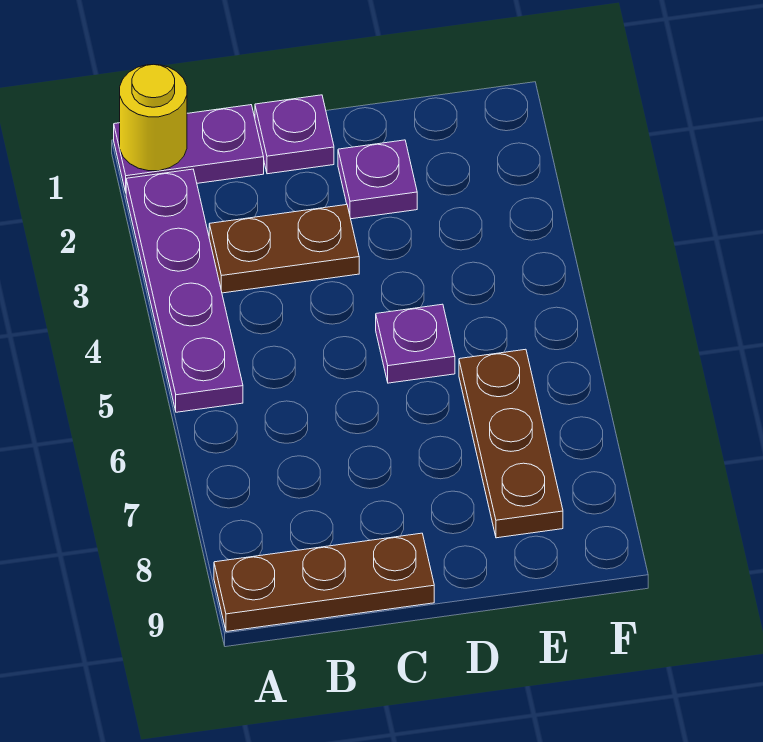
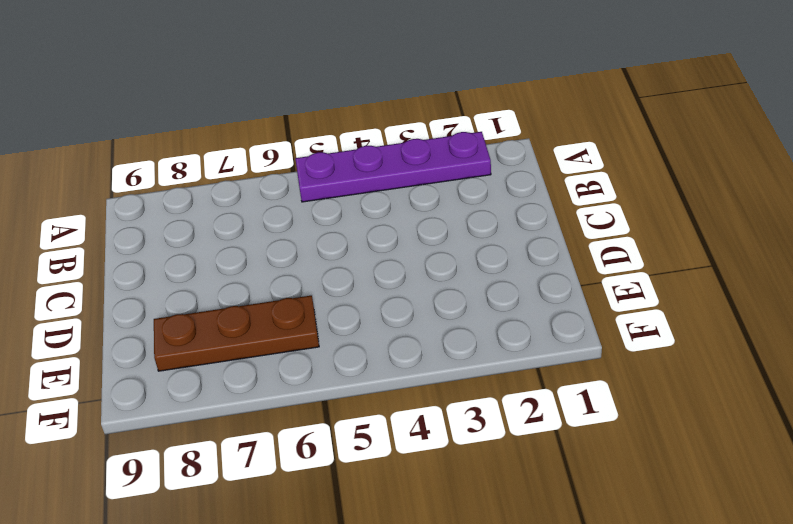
none -> purple plate A1:B1 level 1
none -> brown plate A9:C9 level 1

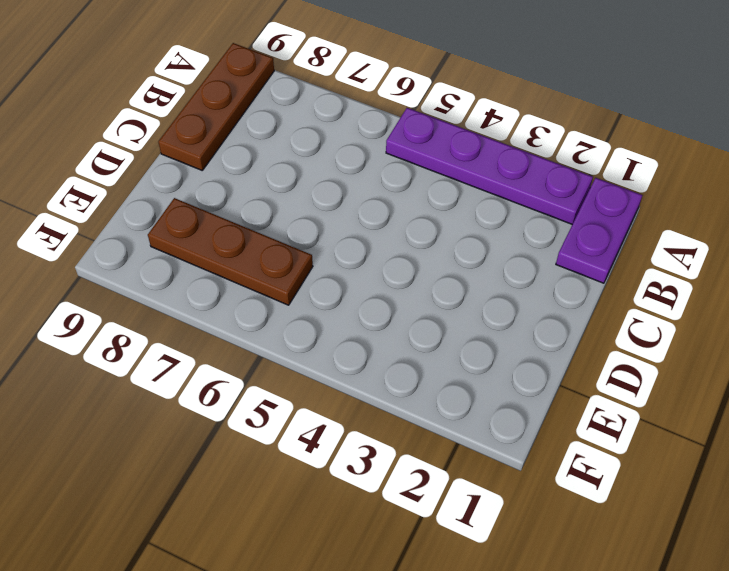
none -> brown plate B3:C3 level 1
none -> purple plate C1 level 1

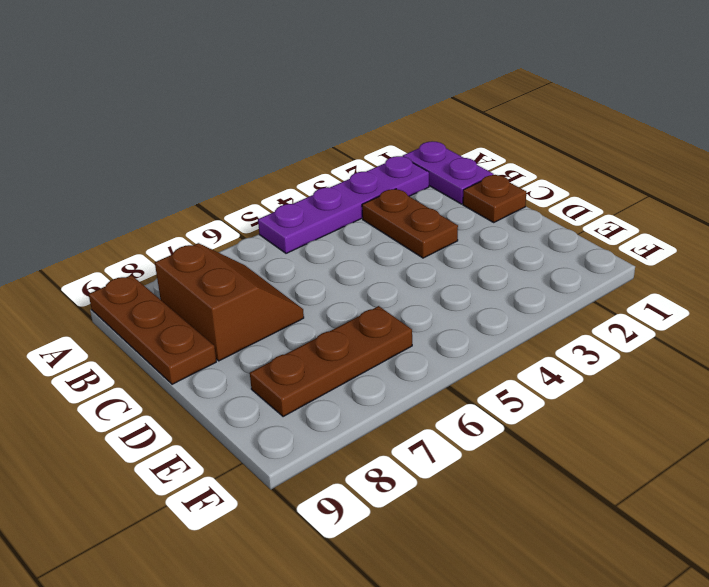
brown slope B7:C8 level 1 top 8 -> none
brown plate C1 level 1 -> purple plate C1 level 1
none -> purple plate D2 level 1
none -> purple plate D5 level 1

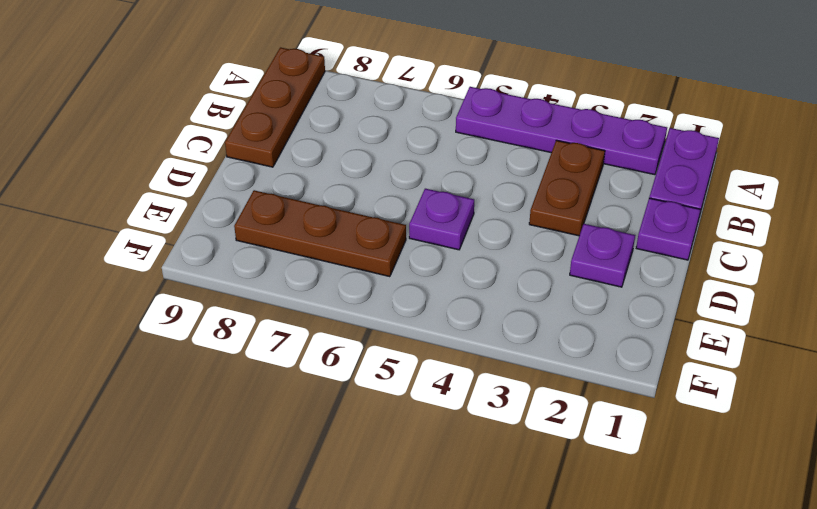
none -> yellow round brick A1 level 2

